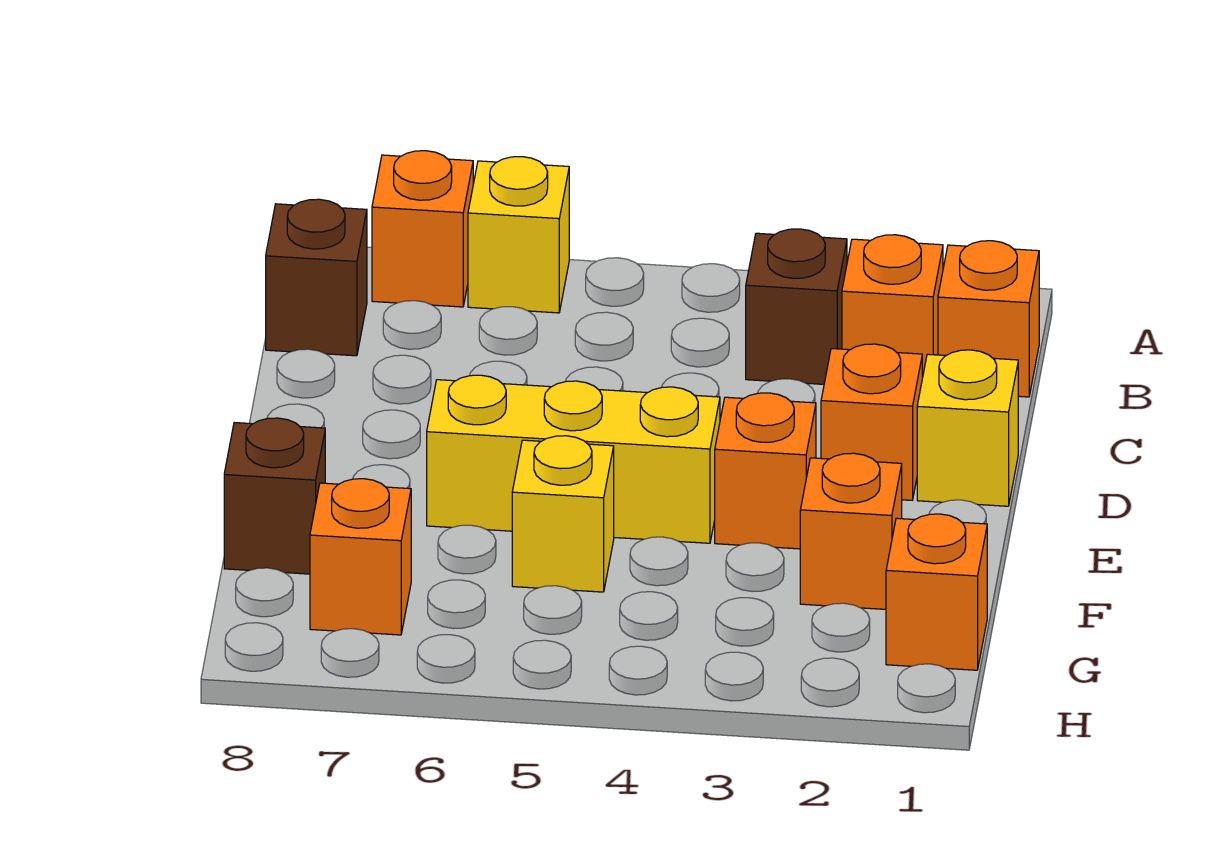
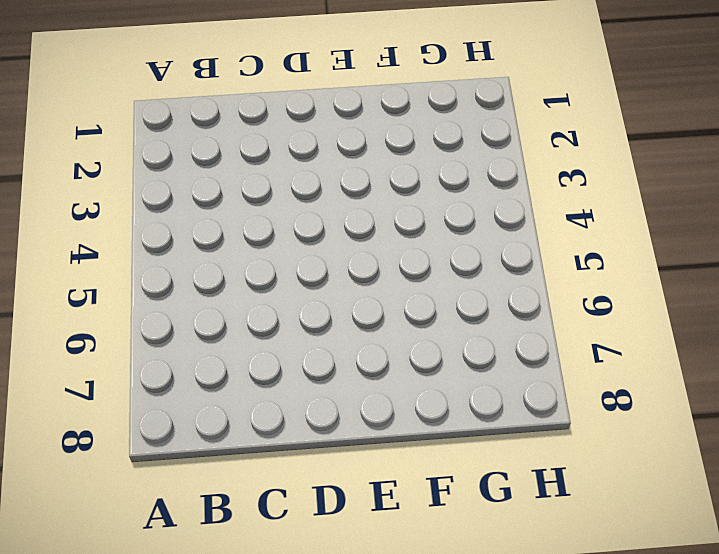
none -> yellow brick A6 level 1
none -> orange brick A7 level 1
none -> orange brick B1 level 1

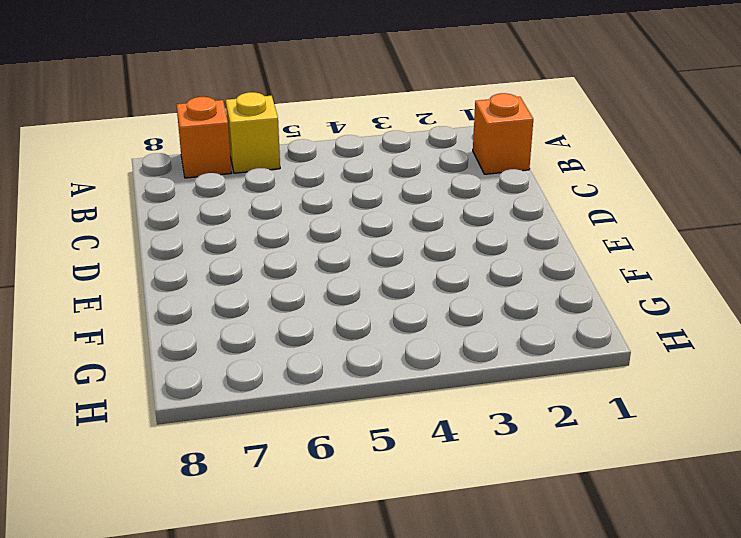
none -> orange brick B2 level 1
none -> brown brick B3 level 1
none -> brown brick B8 level 1

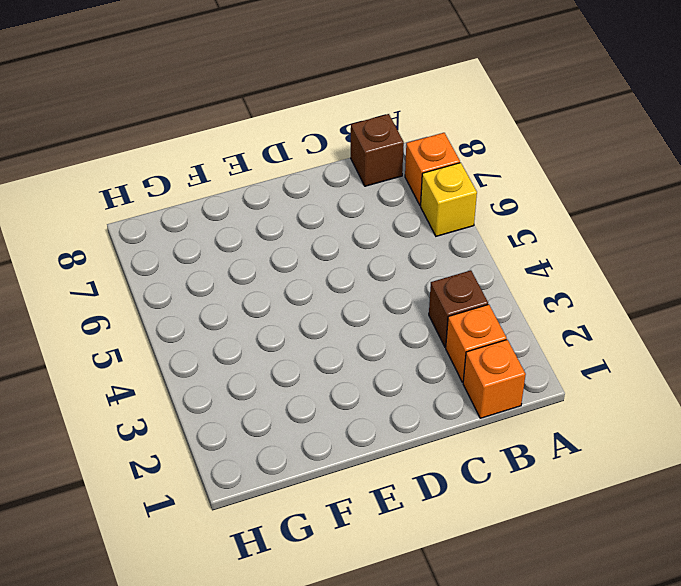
none -> yellow brick D1 level 1
none -> orange brick D2 level 1
none -> orange brick E3 level 1

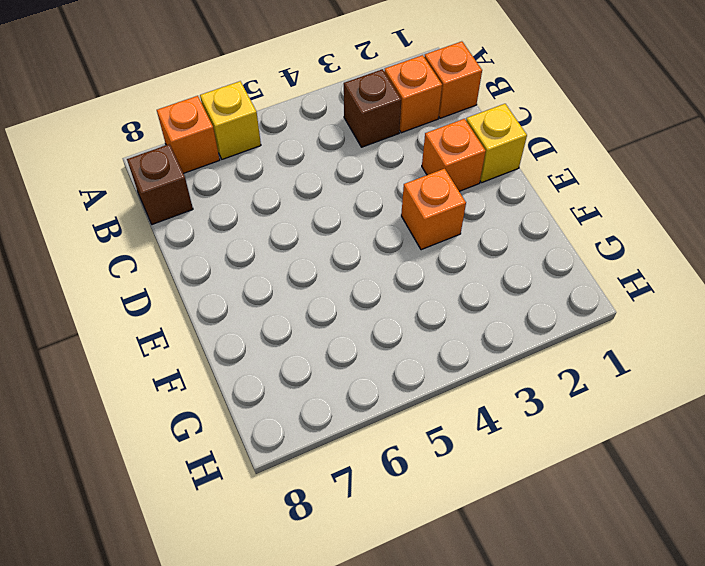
none -> yellow brick E4:E6 level 1
none -> orange brick F2 level 1
none -> yellow brick F5 level 1

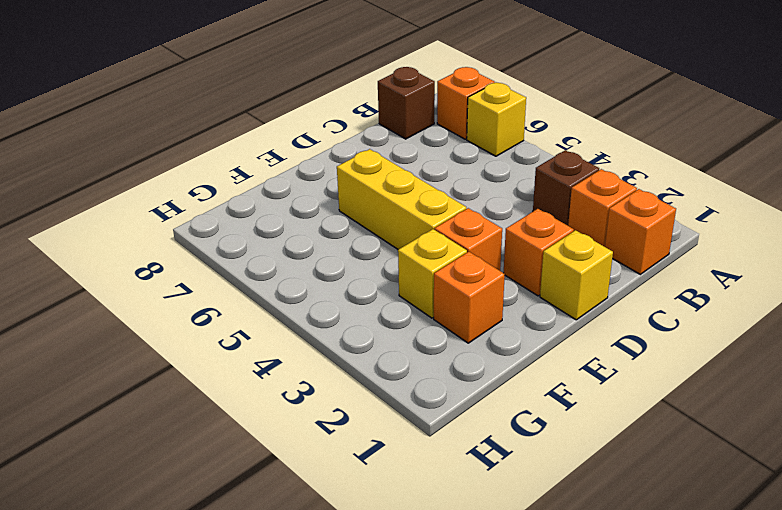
yellow brick F3 level 1 -> yellow brick F5 level 1
none -> brown brick F8 level 1
none -> orange brick G1 level 1
none -> orange brick G7 level 1

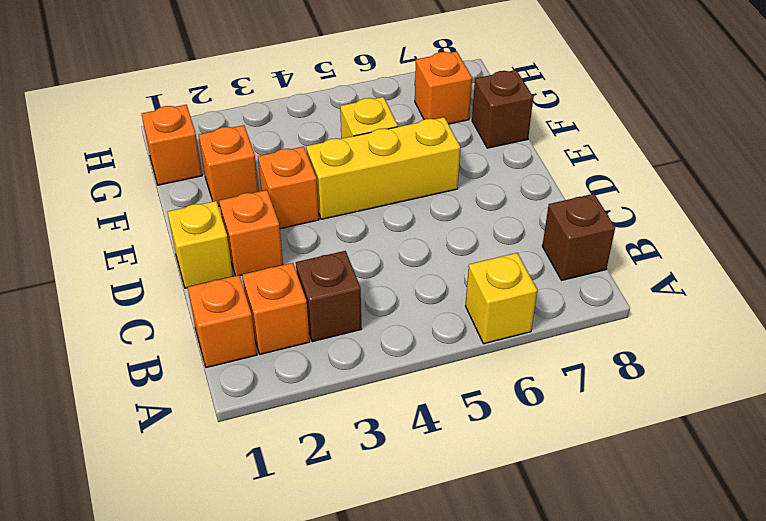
none -> orange brick A7 level 1

